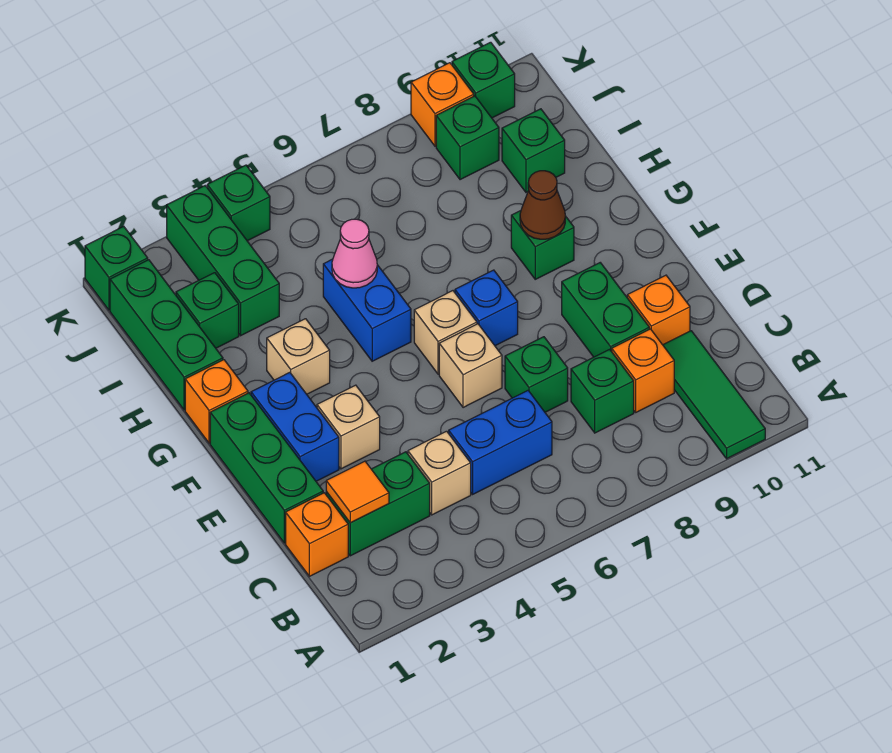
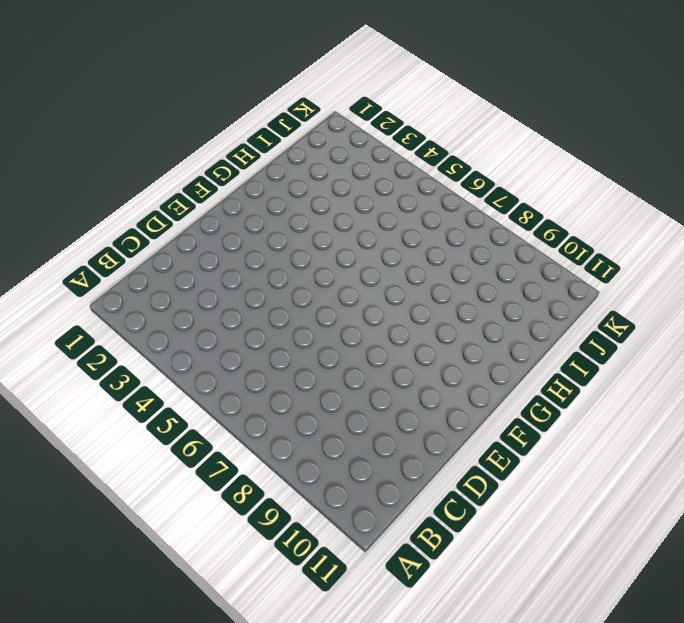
none -> green tile A10:C10 level 1
none -> orange brick C1 level 1
none -> green brick C2:C3 level 1
none -> tan brick C4 level 1

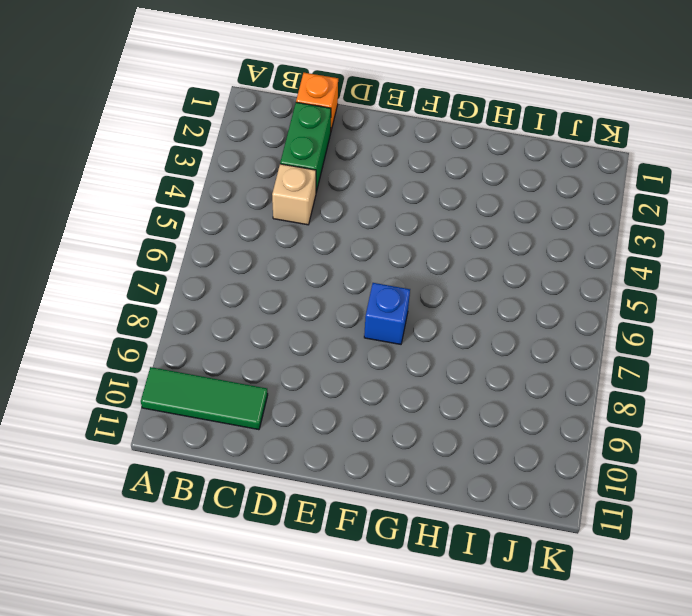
none -> blue brick C5:C6 level 1
none -> green brick C8 level 1
none -> orange brick C9 level 1
none -> green brick D1:F1 level 1

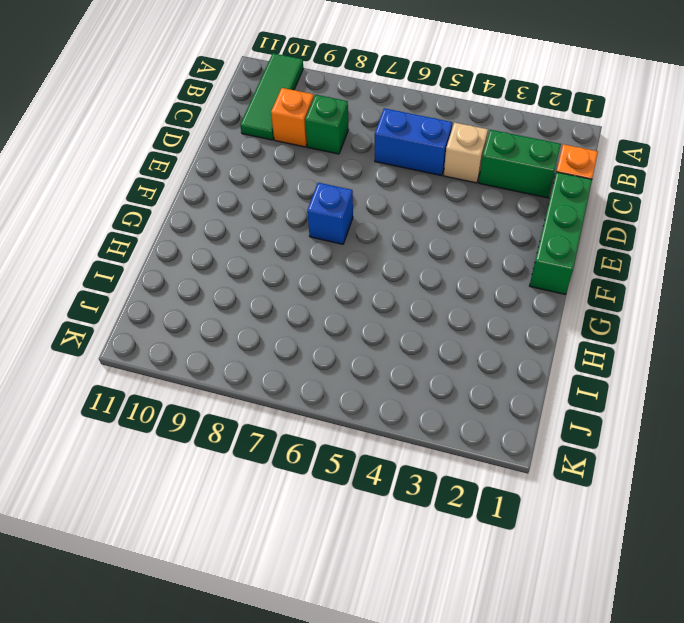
none -> green brick D7 level 1
none -> green brick D9:E9 level 1
none -> orange brick D10 level 1
none -> blue brick E2:F2 level 1

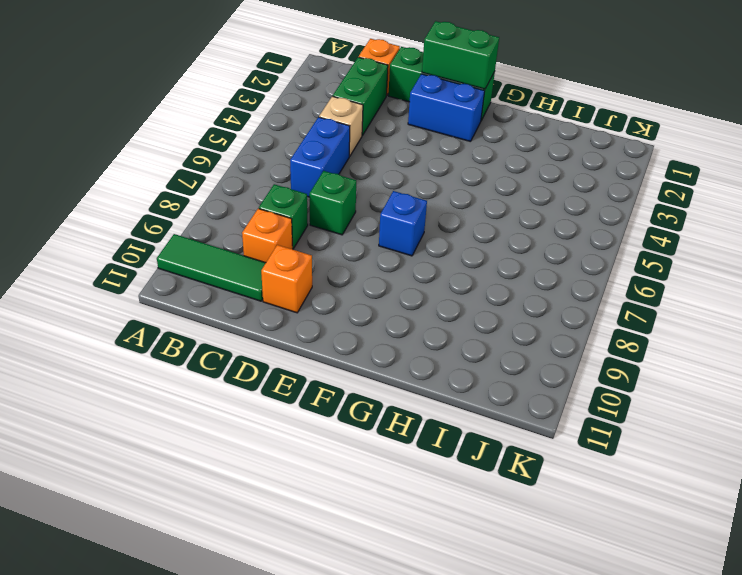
green brick E1:F1 level 2 -> green brick D9:E9 level 1
none -> tan brick E3 level 1
none -> tan brick E6 level 1
none -> tan brick F6 level 1
none -> orange brick G1 level 1

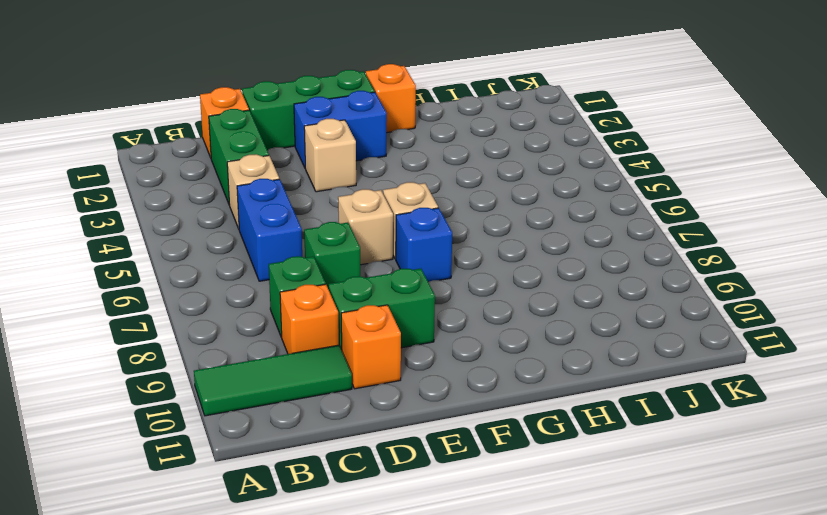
none -> tan brick G3 level 1
none -> blue brick G5:H5 level 1
none -> green brick G9 level 1
none -> green brick H1:J1 level 1

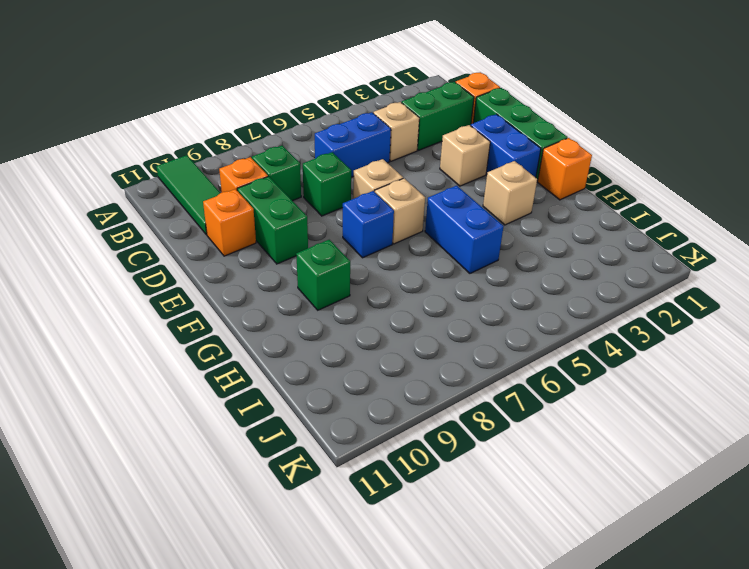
none -> green brick H1:J1 level 1
none -> green brick I2 level 1
none -> green brick I3:K3 level 1
none -> green brick I10 level 1

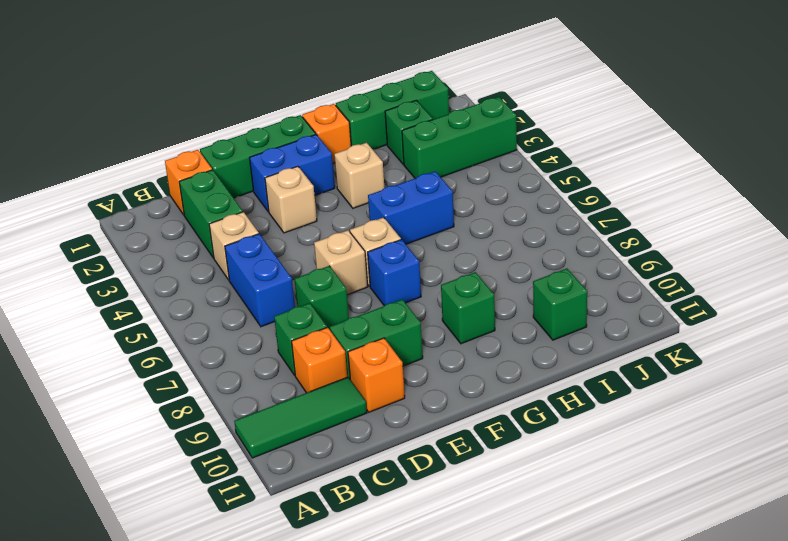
none -> green brick J9 level 1
none -> green brick K1 level 1
none -> green brick K4 level 1
none -> orange brick K9 level 1

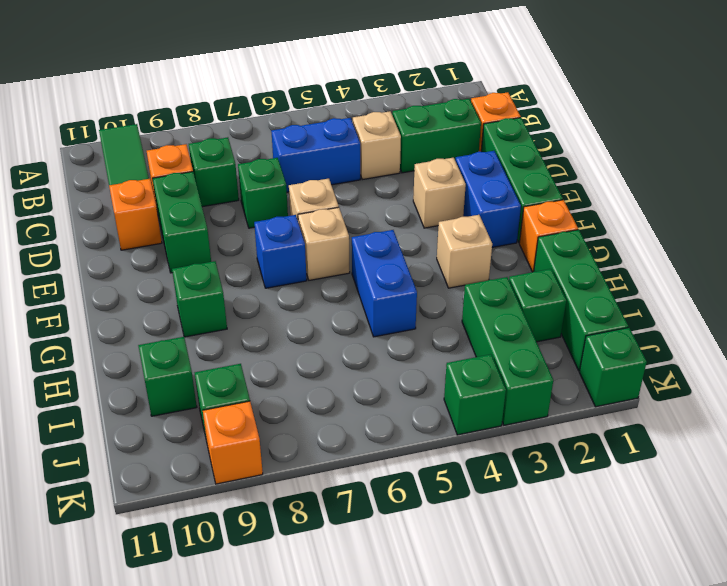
none -> green brick K10 level 1
none -> orange tile C2 level 2
none -> brown cone G9 level 2
none -> pink cone H5 level 2

